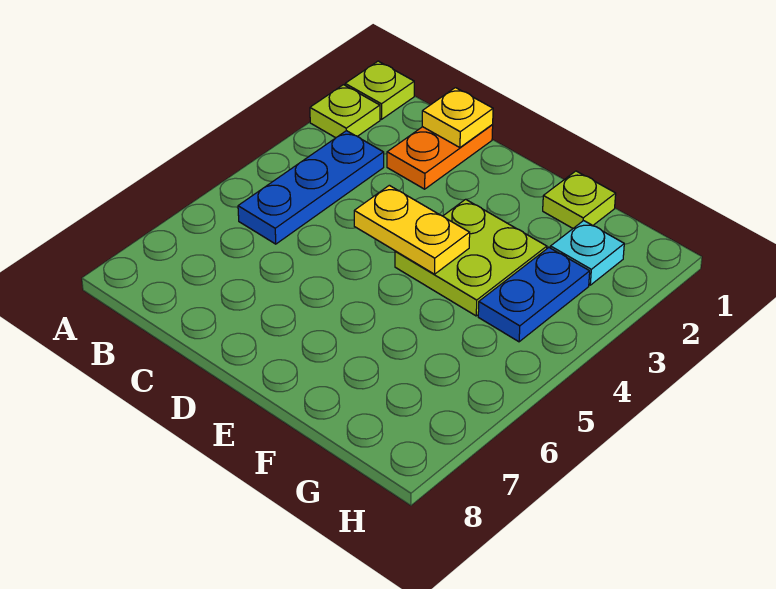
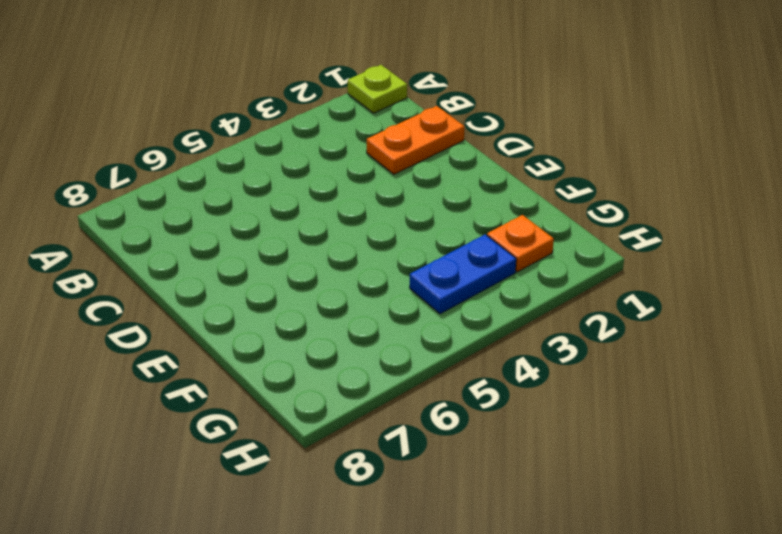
orange plate G2 level 1 -> cyan plate G2 level 1
none -> lime plate A2 level 1
none -> blue plate B3:B5 level 1

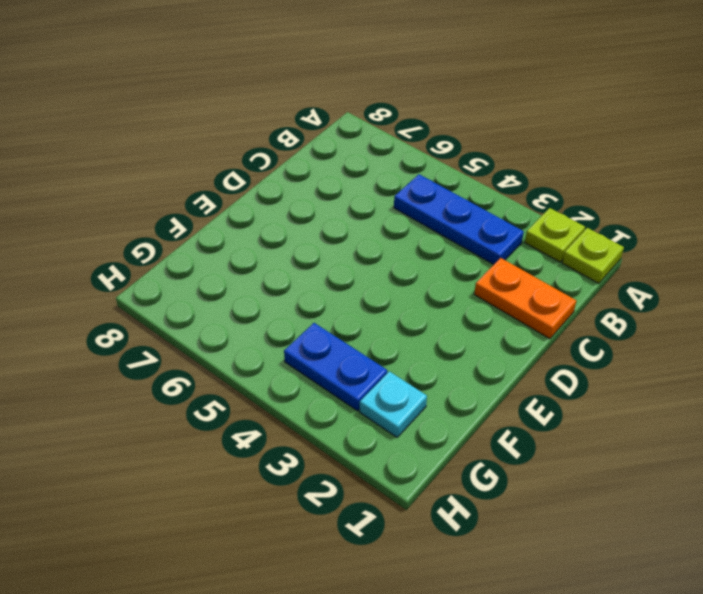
none -> lime plate E3:F4 level 1
none -> lime plate F1 level 1

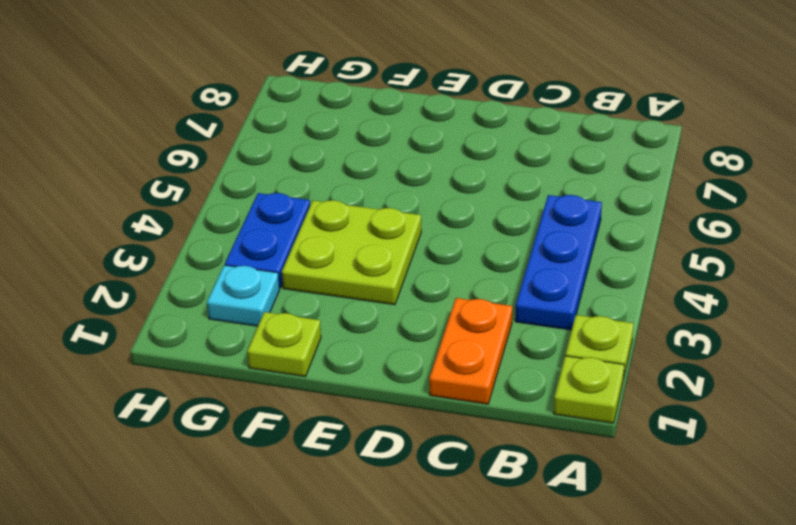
none -> yellow plate C1 level 2
none -> yellow plate D4:E4 level 2

